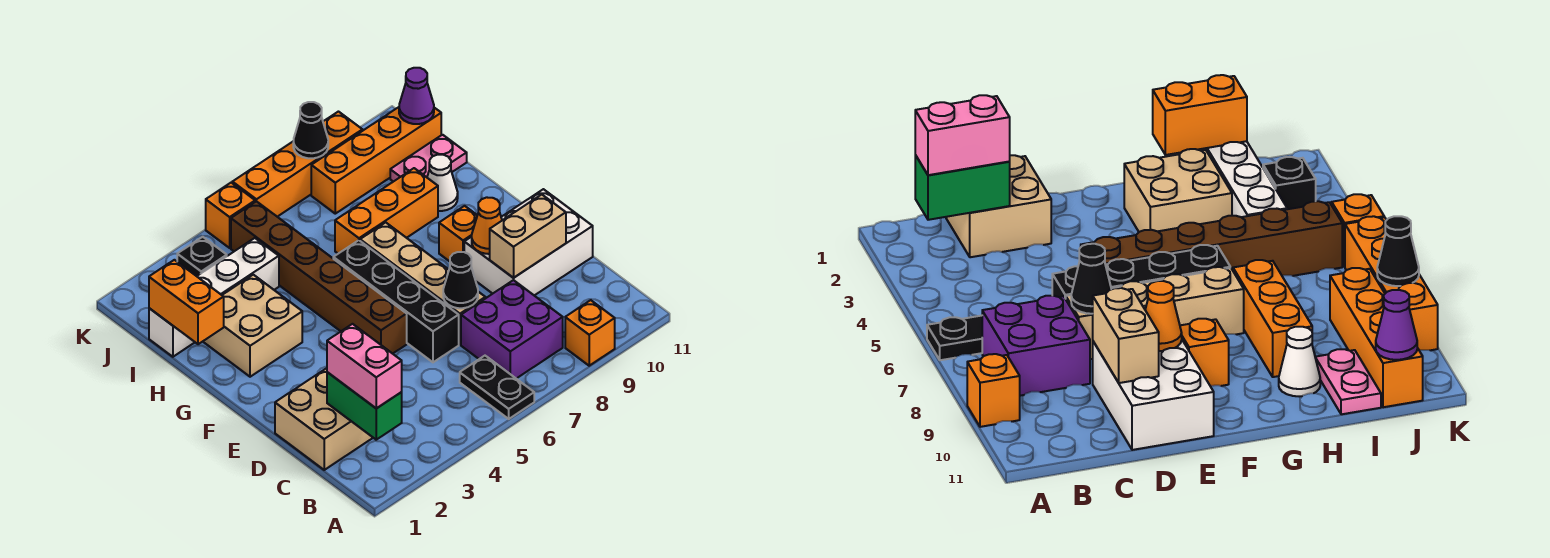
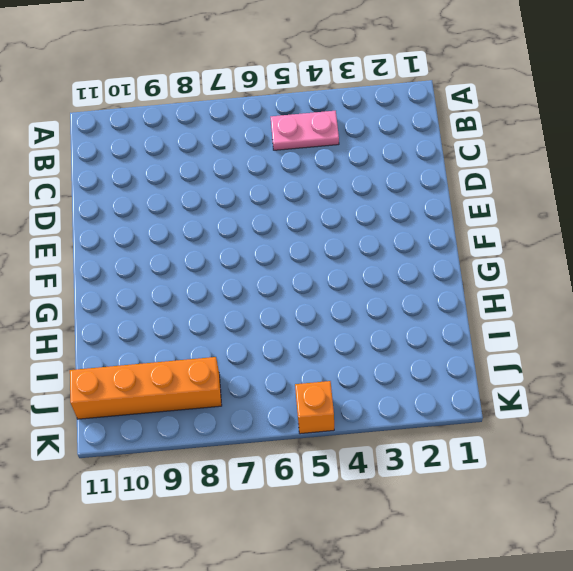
pink plate B4:B5 level 1 -> pink plate I10:I11 level 1
none -> black plate A6:B6 level 1
none -> orange brick A9 level 1
none -> purple brick B7:C8 level 1

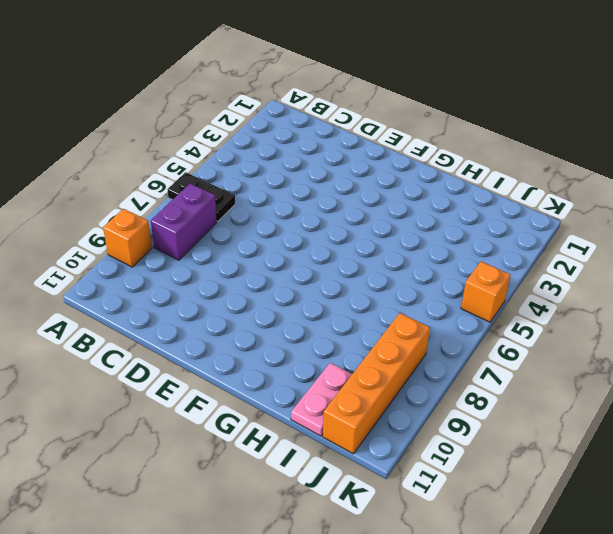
purple brick B7:B8 level 1 -> purple brick B7:C8 level 1
none -> tan brick C1:D2 level 1
none -> black brick D6:G6 level 1
none -> tan brick D7:G7 level 1

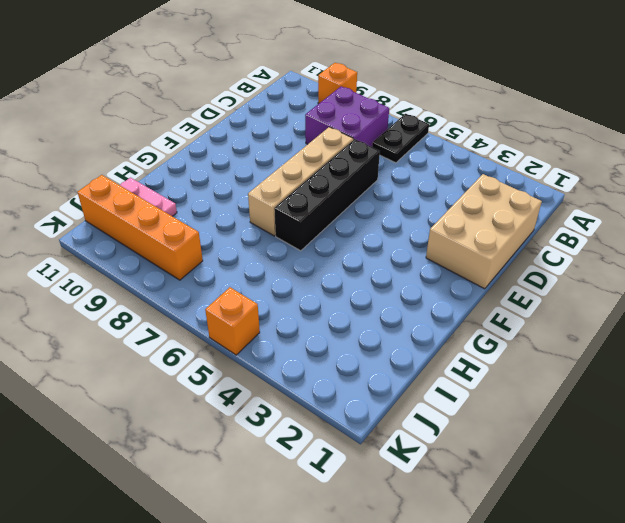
tan brick C1:E2 level 1 -> tan brick C1:D2 level 1
none -> white brick D9:E11 level 1
none -> brown brick E5:J5 level 1
none -> orange brick F9 level 1

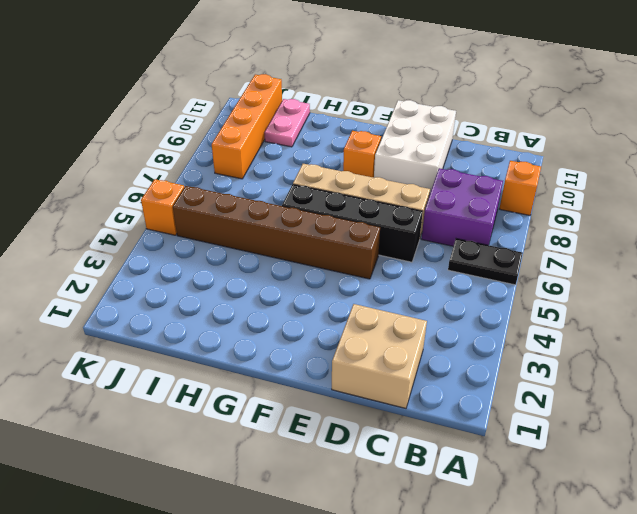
none -> tan brick G2:H3 level 1
none -> orange brick H7:H9 level 1
none -> white cone H10 level 1

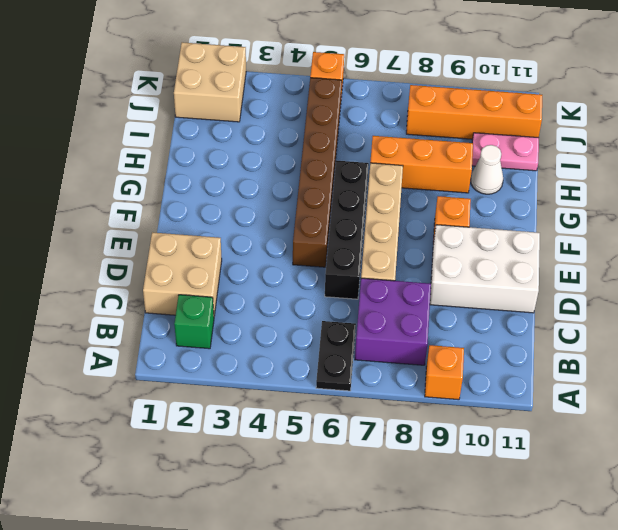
green brick B2 level 1 -> none
tan brick J1:K2 level 1 -> tan brick G2:H3 level 1
none -> white brick I1:I4 level 1
none -> black brick J3 level 1
none -> orange brick K6:K9 level 1

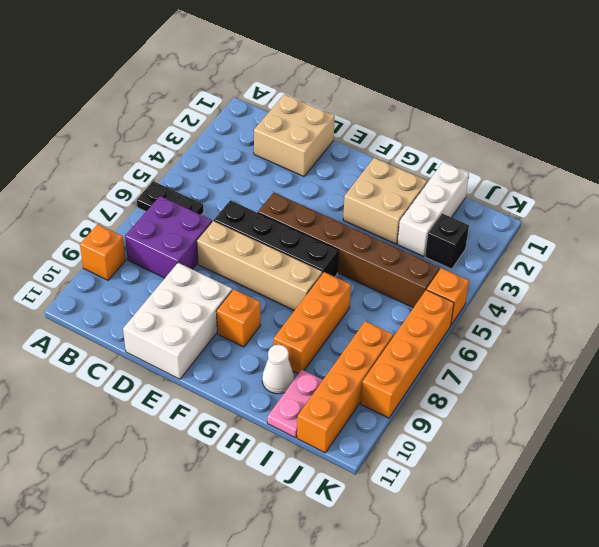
white brick I1:I3 level 1 -> white brick I1:I4 level 1
none -> green brick B2:C2 level 2
none -> black cone D7 level 2
none -> tan brick D9:D10 level 2

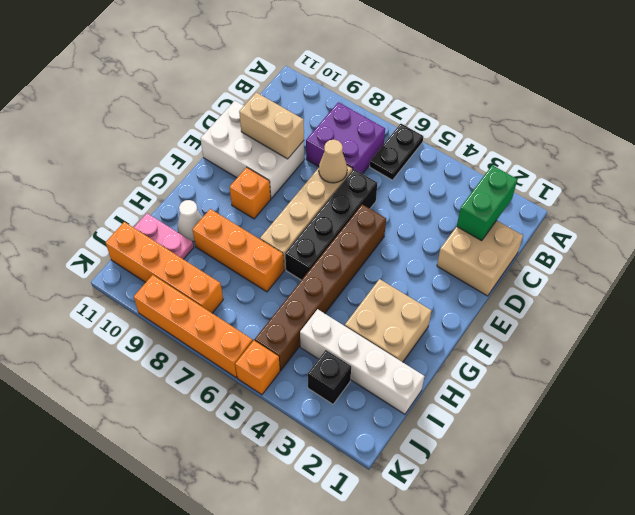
tan cone D7 level 2 -> black cone D7 level 2
none -> orange brick A9 level 1
none -> orange cone E9 level 2
none -> orange brick H1:I1 level 2

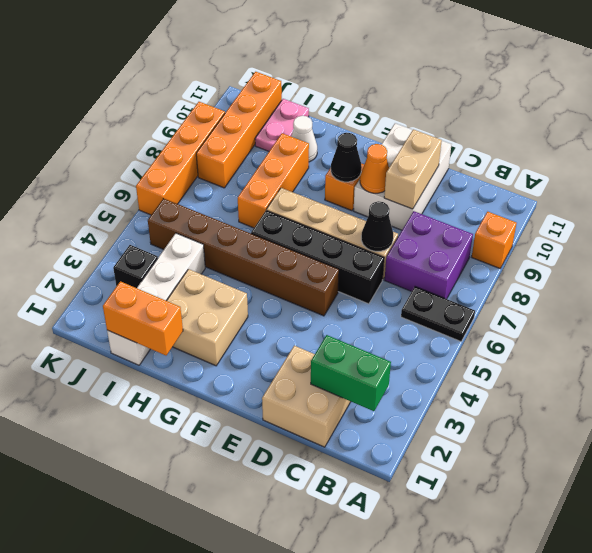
black cone F9 level 2 -> black cone K8 level 2
none -> orange brick K5 level 1
none -> purple cone J11 level 2
none -> pink brick B2:C2 level 3

